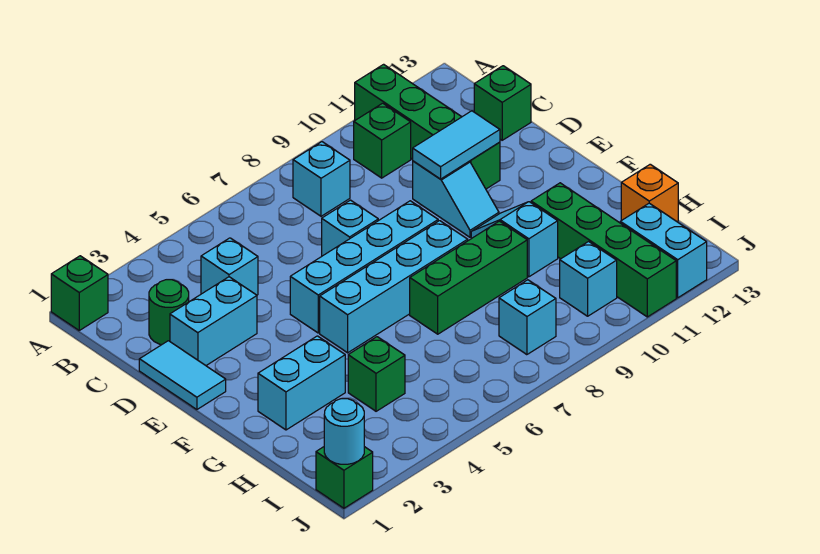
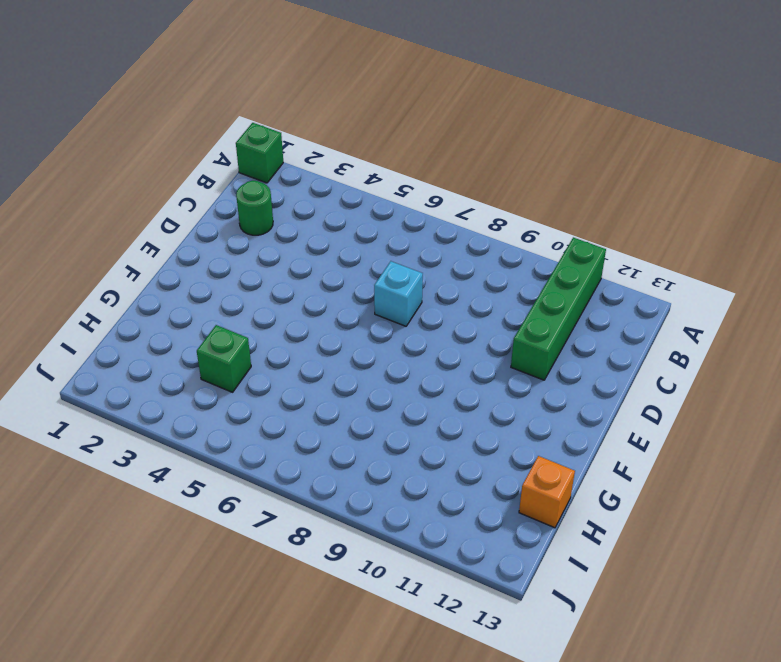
none -> cyan brick B8 level 1
none -> green brick B10 level 1
none -> cyan brick C4 level 1

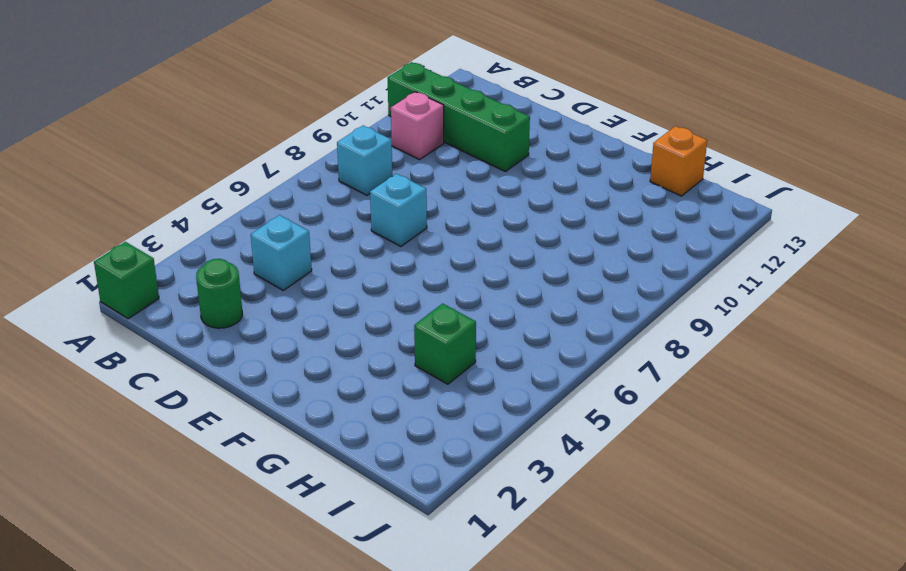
pink brick B10 level 1 -> green brick B10 level 1
none -> green brick C13 level 1
none -> cyan tile D1:E1 level 1
none -> cyan brick D2:D3 level 1

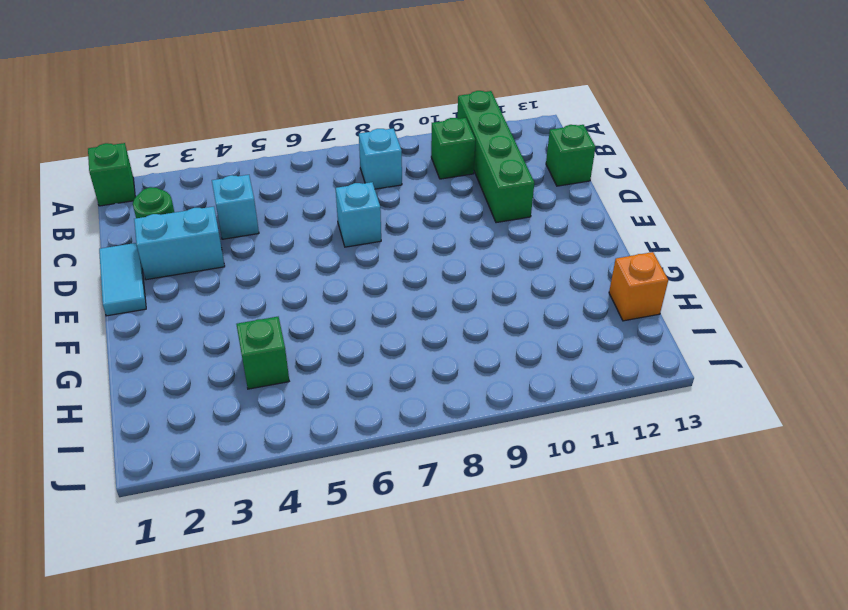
none -> cyan slope D10:E10 level 1 top D
none -> cyan brick E5:E8 level 1
none -> cyan brick F5:F8 level 1

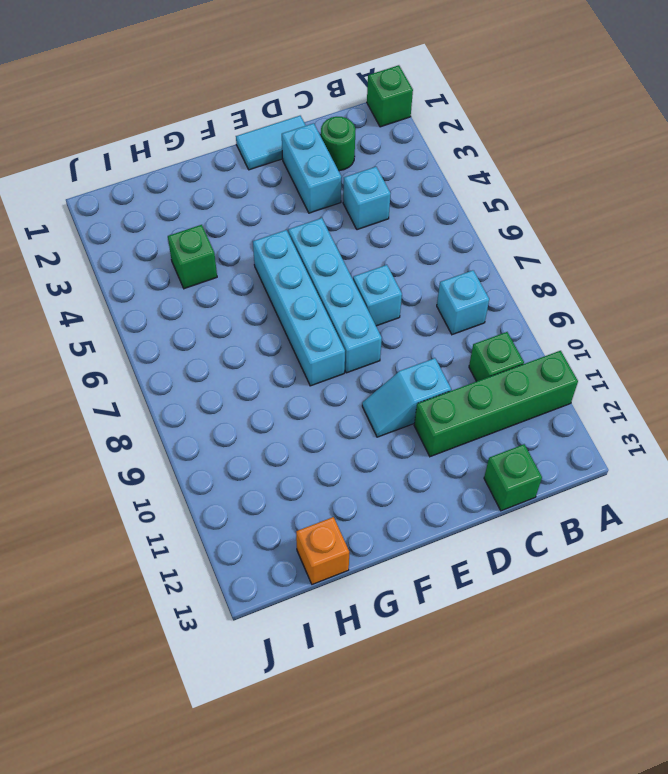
none -> cyan slope F10:G10 level 1 top G
none -> cyan brick G2:G3 level 1
none -> green brick G7:G9 level 1

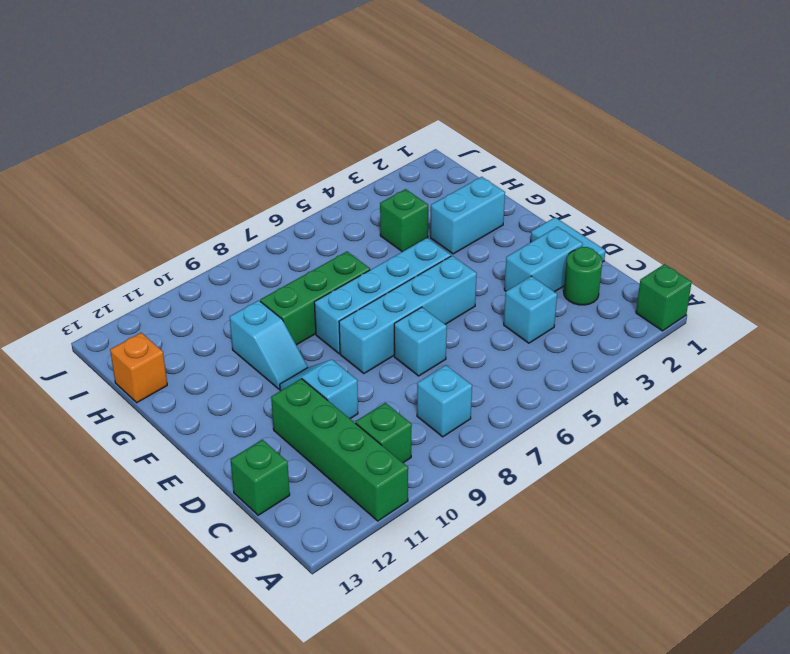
none -> green brick G11:J11 level 1
none -> cyan brick I8 level 1
none -> cyan brick I10 level 1

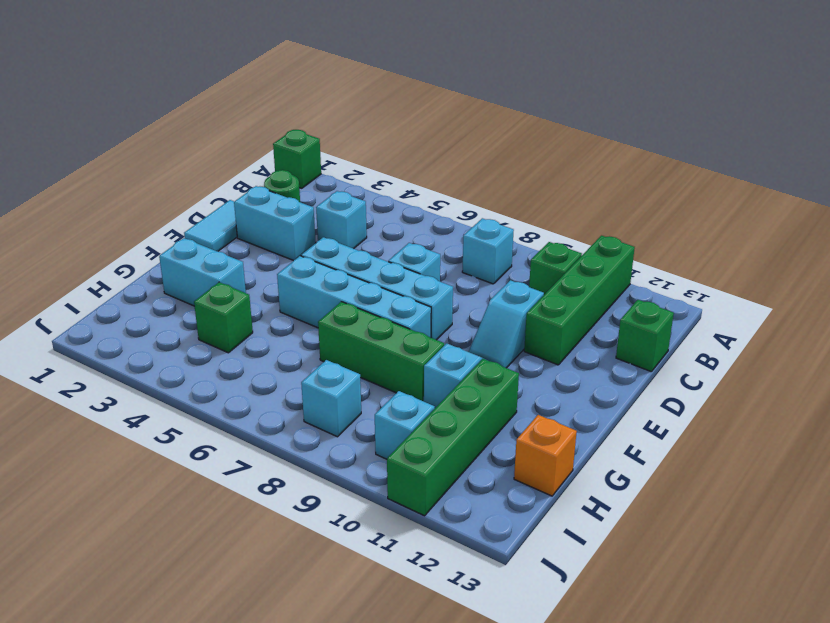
none -> cyan brick I12:J12 level 1
none -> green brick J1 level 1
none -> cyan tile D10:D11 level 2

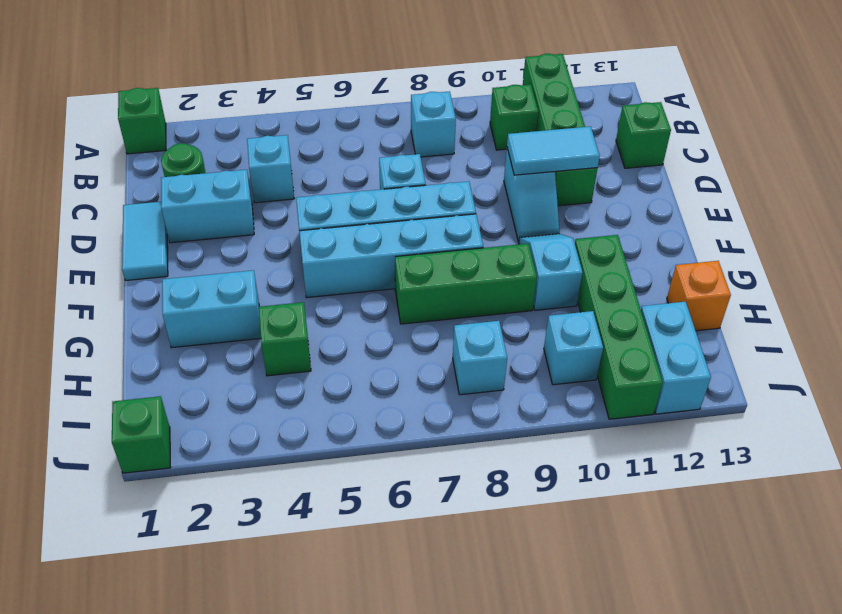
none -> cyan round brick J1 level 2

